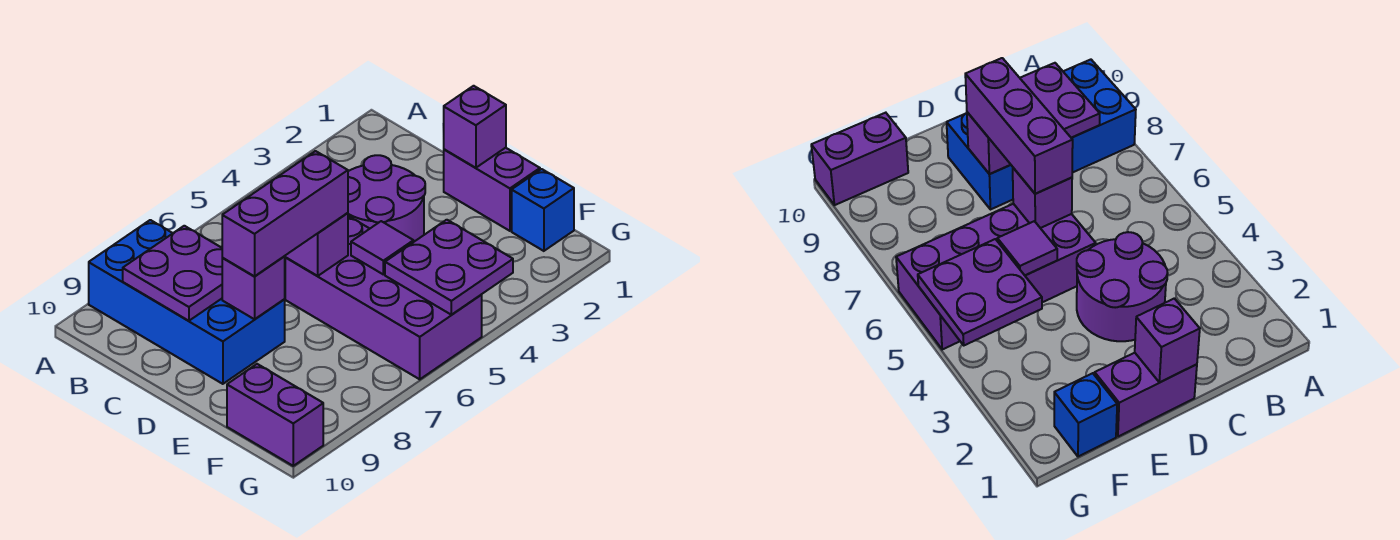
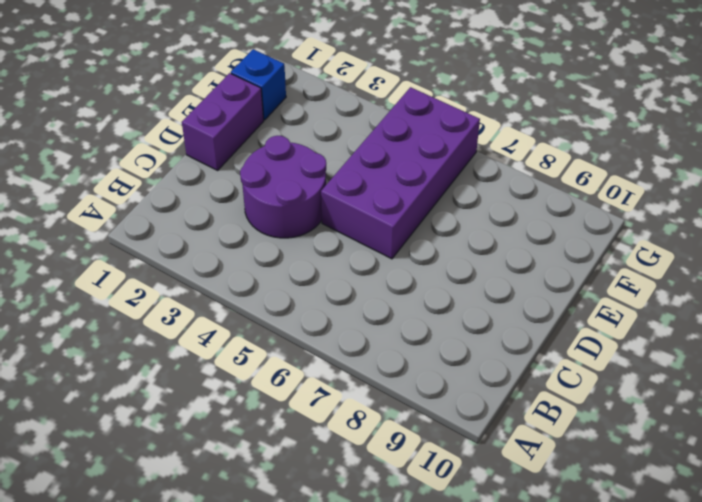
none -> blue brick A8:D9 level 1
none -> purple brick F10:G10 level 1
none -> purple plate B8:C9 level 2

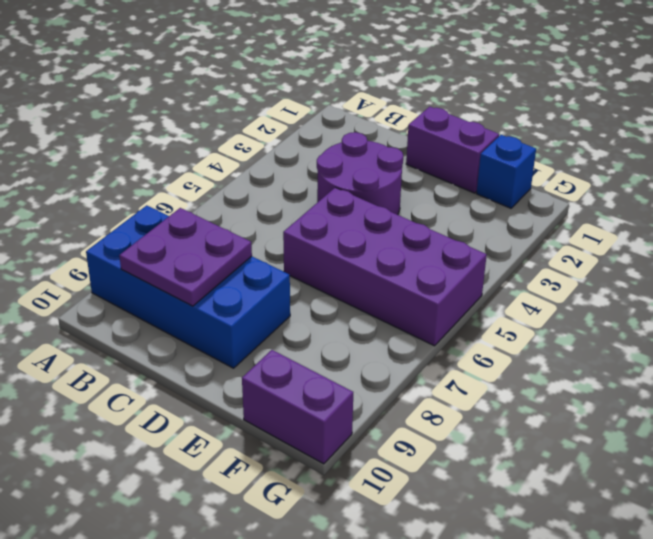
none -> purple brick D1 level 2
none -> purple brick D6 level 2
none -> purple brick D8 level 2

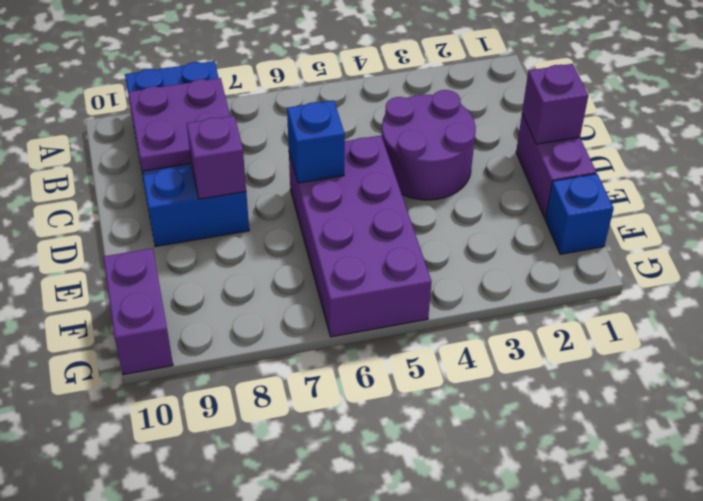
blue brick D6 level 2 -> purple brick D6 level 2
none -> purple tile E5 level 2
none -> purple plate F4:G5 level 2
none -> purple brick D6:D8 level 3

